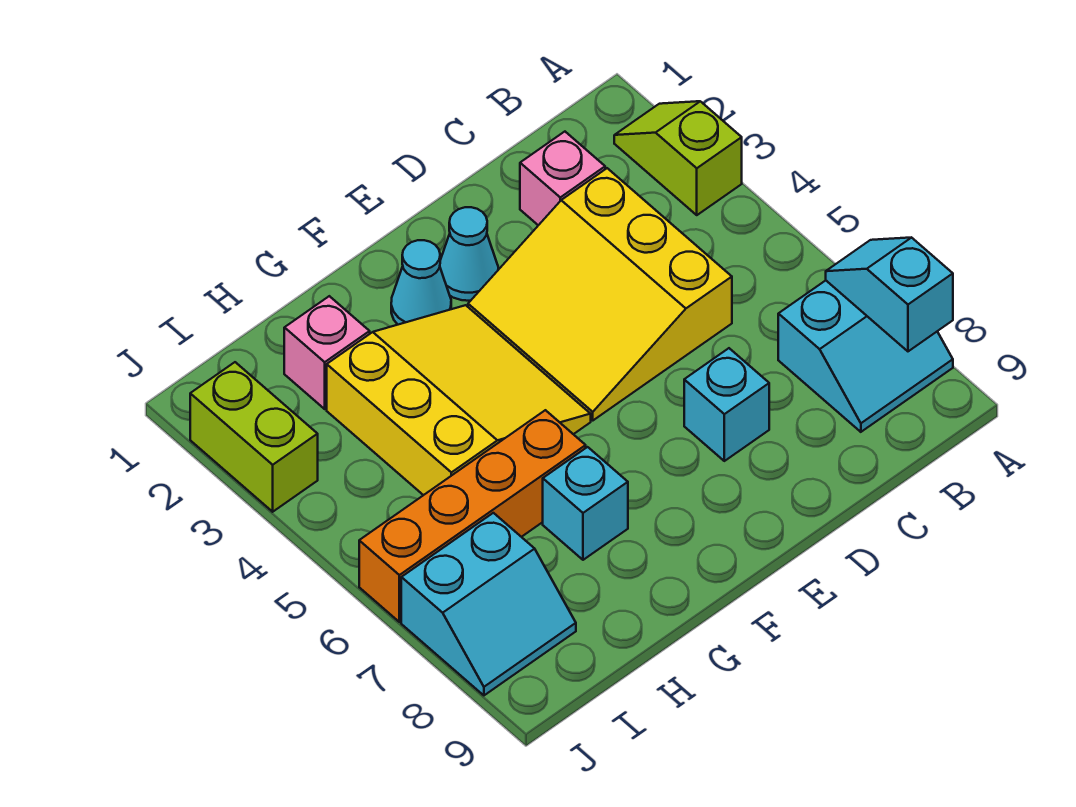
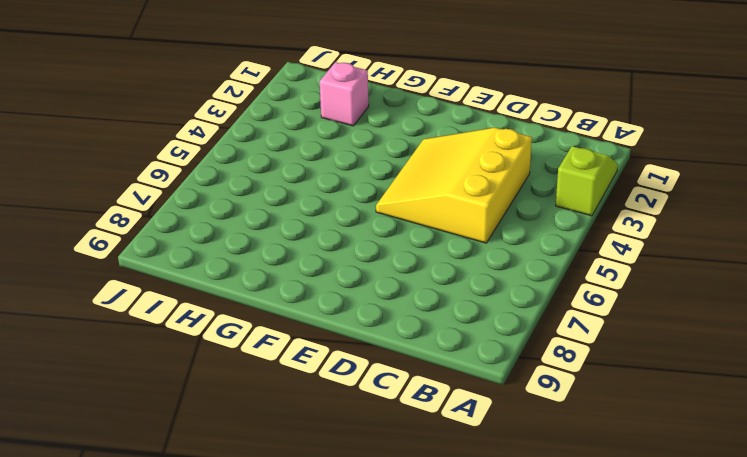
none -> cyan slope A7:B8 level 1 top 7
none -> pink brick C2 level 1
none -> cyan brick D7 level 1

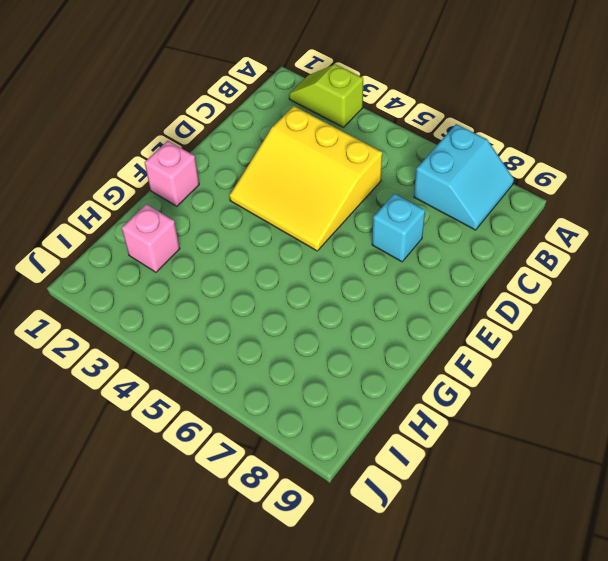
pink brick F1 level 1 -> pink brick C2 level 1
none -> cyan cone E2 level 1
none -> cyan cone F2 level 1
none -> yellow slope F3:H5 level 1 top H

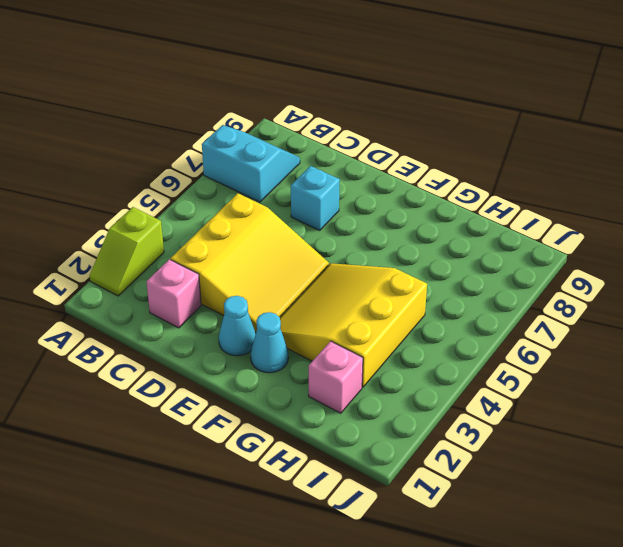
none -> orange brick G6:J6 level 1
none -> cyan brick G7 level 1
none -> cyan slope I7:J8 level 1 top 7

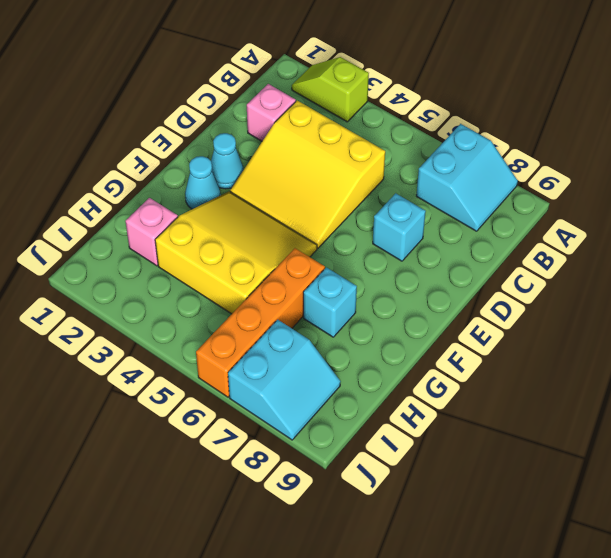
none -> lime brick J2:J3 level 1
none -> cyan slope A7:A8 level 2 top 8

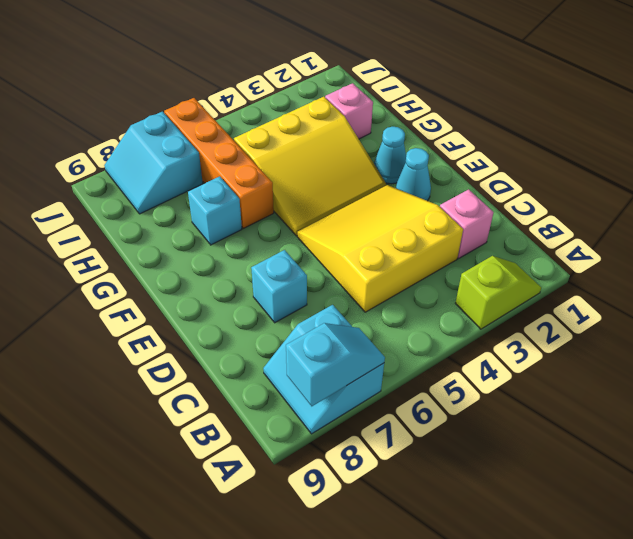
none -> lime brick J2:J3 level 1

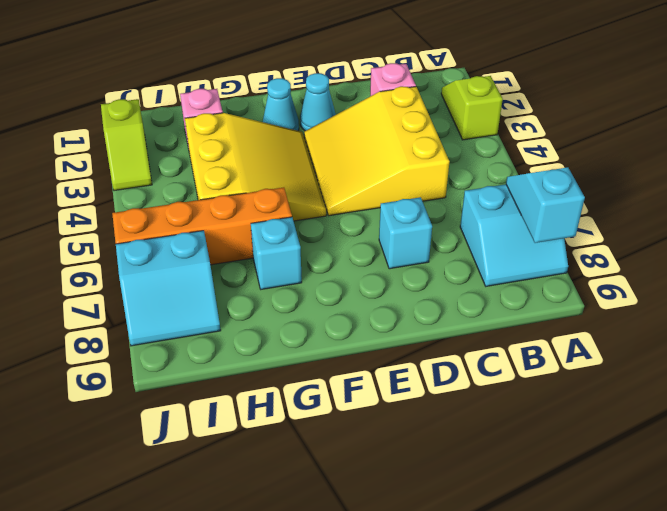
lime slope J2:J3 level 1 top 2 -> lime brick J2:J3 level 1

